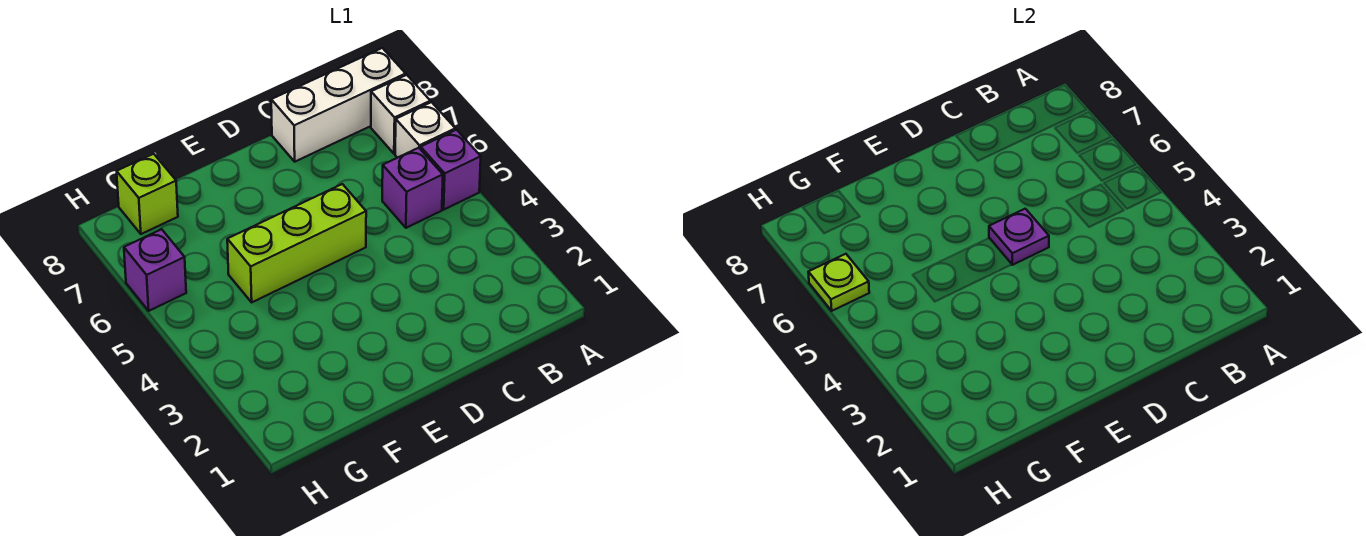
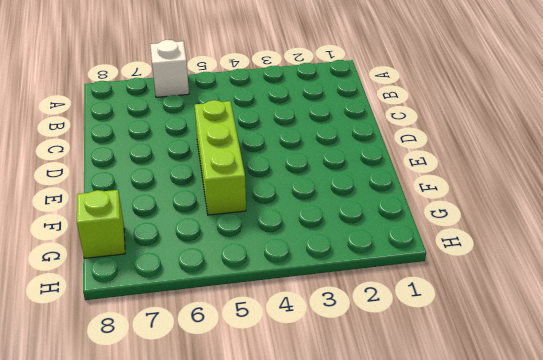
none -> purple brick A5 level 1
none -> white brick A7 level 1

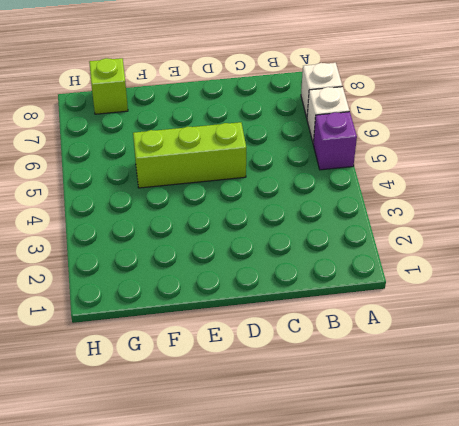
none -> white brick A8:C8 level 1
none -> purple brick B5 level 1

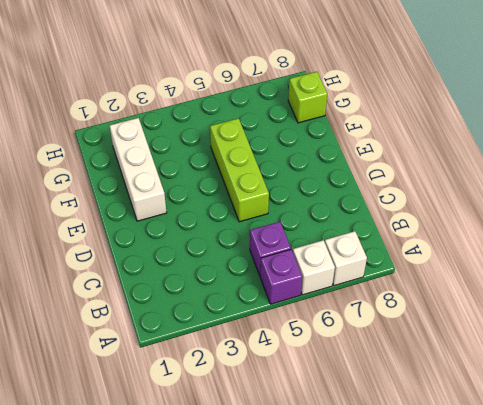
white brick E2:G2 level 1 -> white brick A8:C8 level 1
none -> purple brick H6 level 1
none -> purple plate D5 level 2

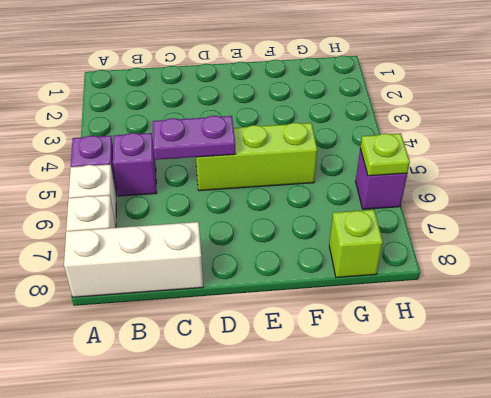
purple plate C5:D5 level 2 -> purple plate D5 level 2

